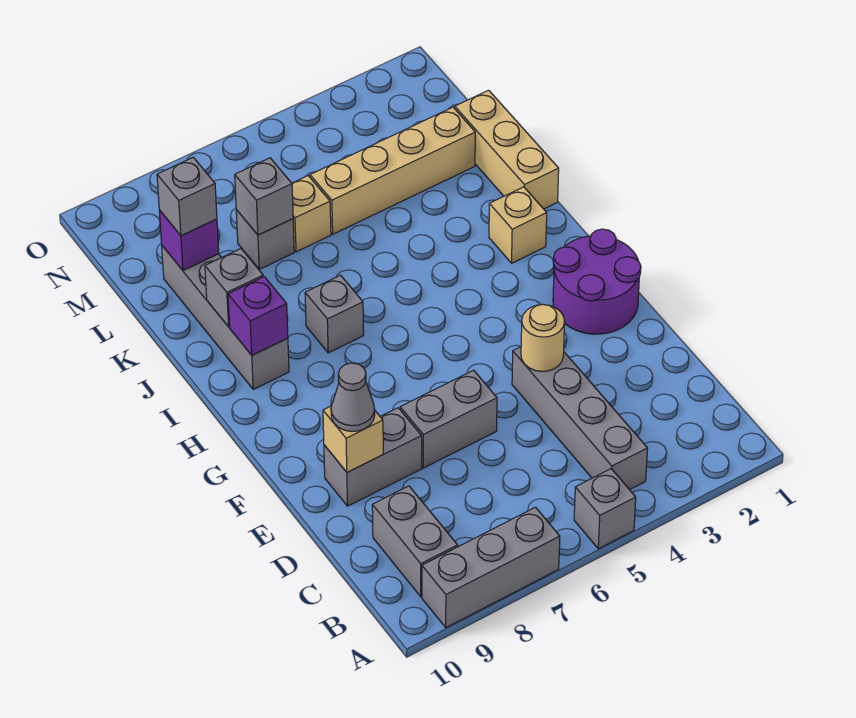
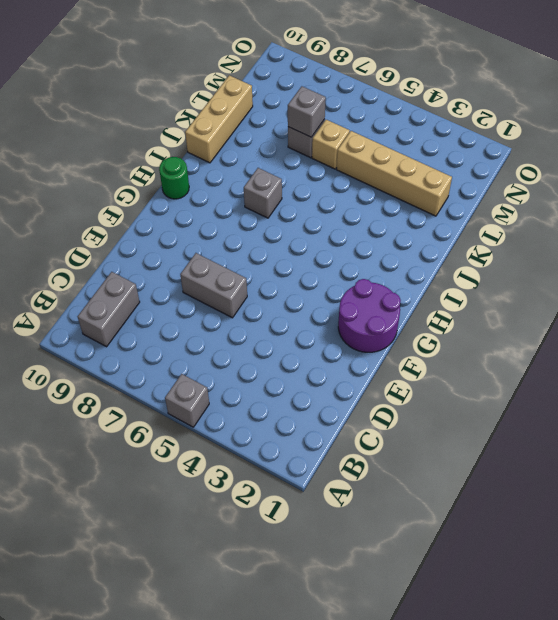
green round brick H10 level 1 -> none
tan brick J10:L10 level 1 -> tan brick J1:L1 level 1
none -> grey brick A7:A9 level 1
none -> grey brick B4:E4 level 1
none -> grey brick E8:E9 level 1

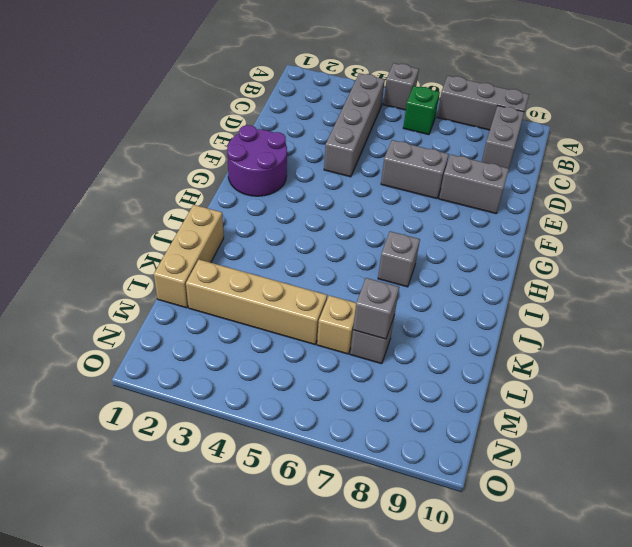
green brick B6 level 1 -> none
none -> tan brick I2 level 1
none -> grey brick I9:L9 level 1
none -> tan round brick E4 level 2

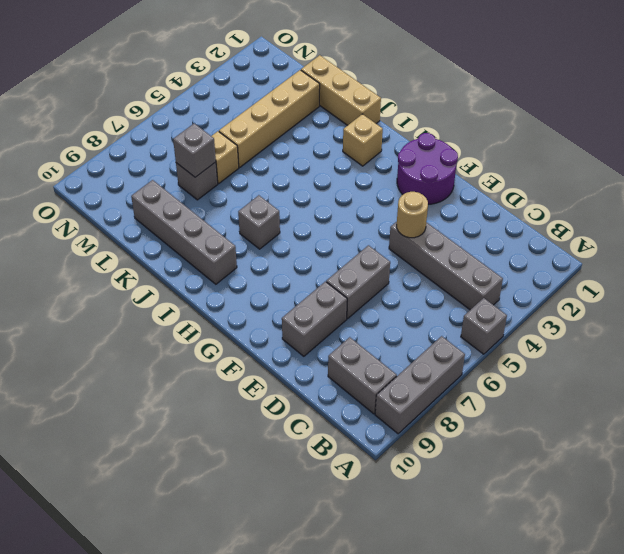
none -> tan brick E9 level 2
none -> purple brick I9 level 2
none -> grey brick J9 level 2

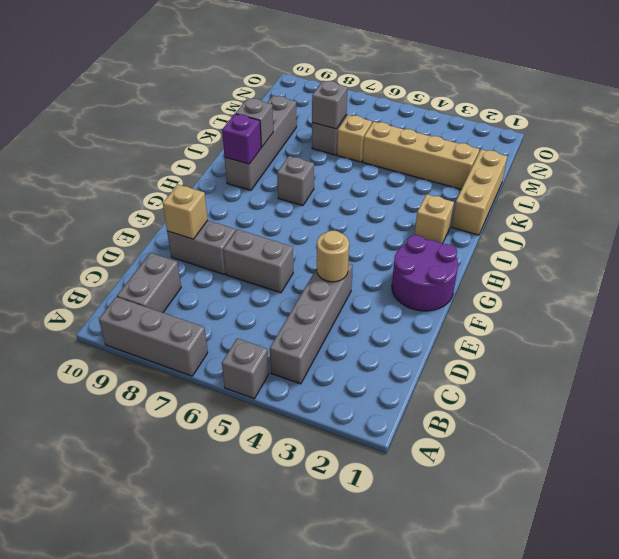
none -> purple brick L9 level 2
none -> grey cone E9 level 3
none -> grey brick L9 level 3

